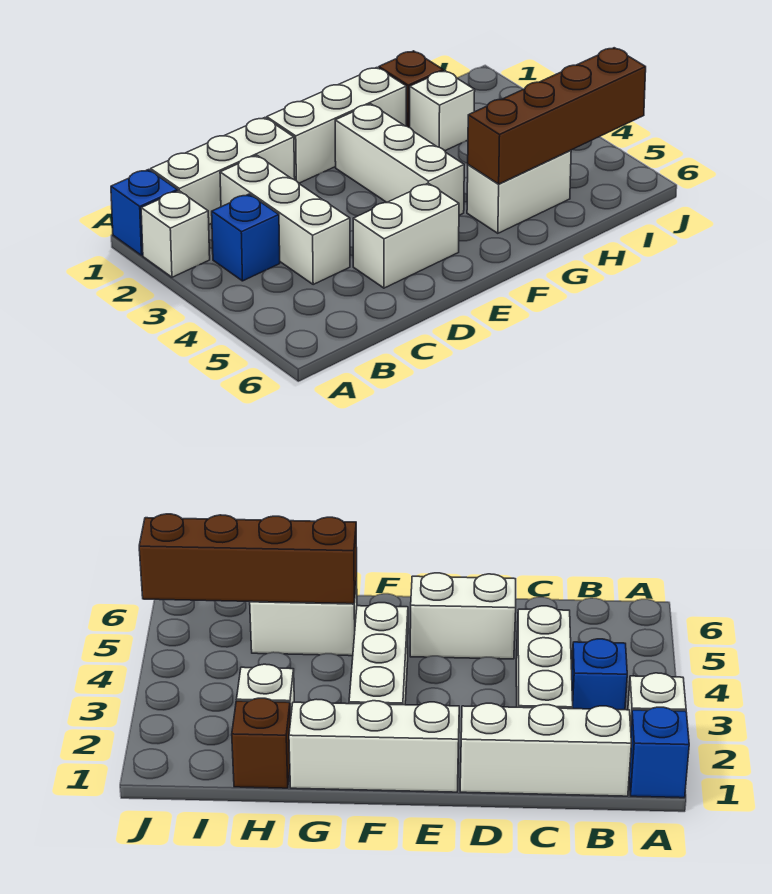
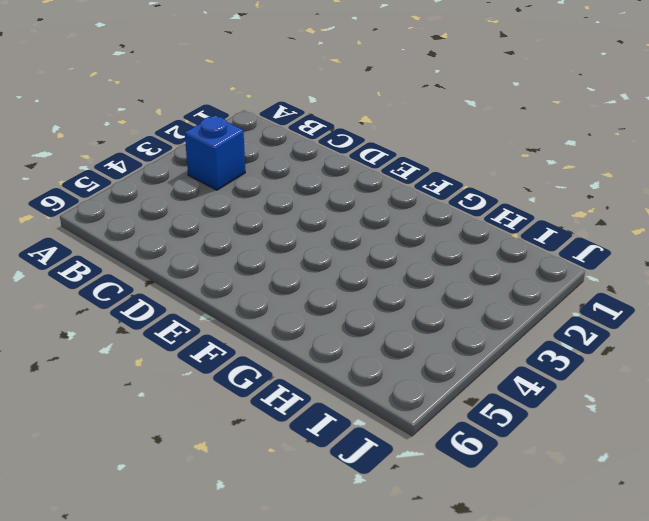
none -> blue brick A1 level 1
none -> white brick A2 level 1
none -> white brick B1:D1 level 1

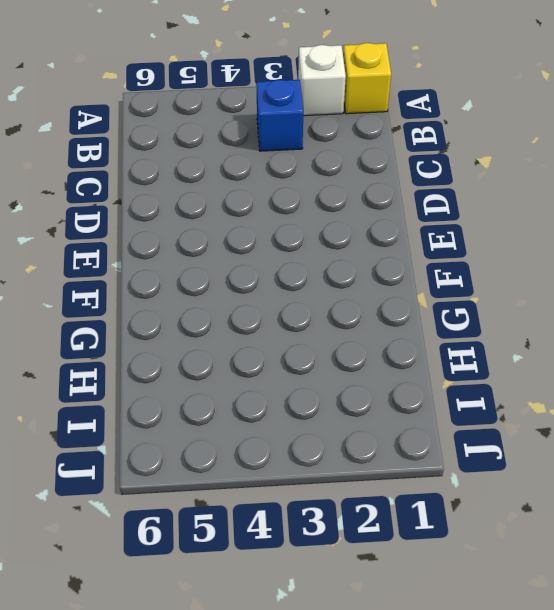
yellow brick A1 level 1 -> blue brick A1 level 1
none -> white brick B1:D1 level 1
none -> white brick C2:C4 level 1
none -> white brick D5:E5 level 1

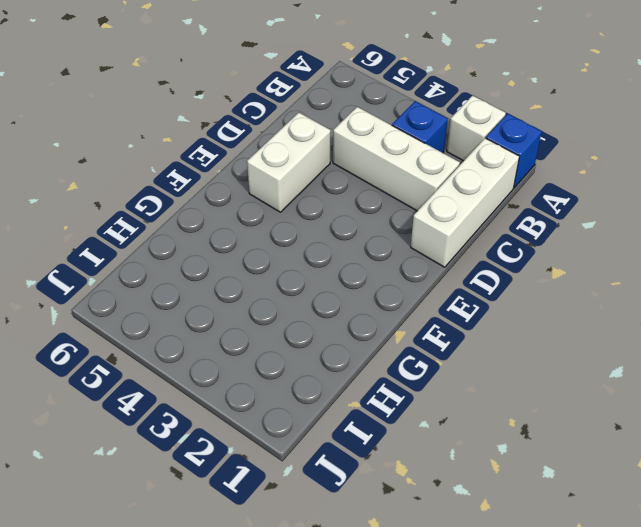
none -> white brick E1:G1 level 1
none -> white brick F2:F4 level 1
none -> white brick G5:H5 level 1

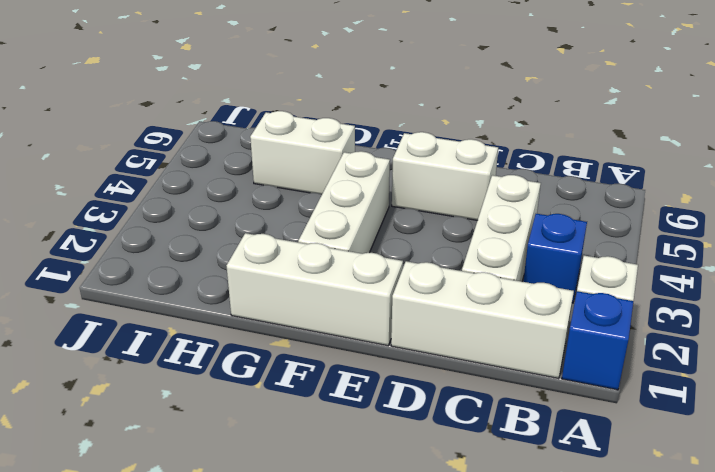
none -> brown brick H1 level 1
none -> white brick H2 level 1
none -> brown brick G5:J5 level 2

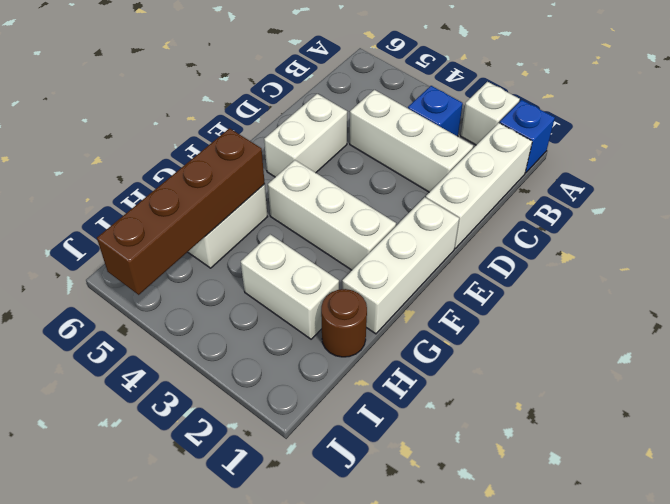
brown round brick H1 level 1 -> brown brick H1 level 1
white brick H2:H3 level 1 -> white brick H2 level 1

